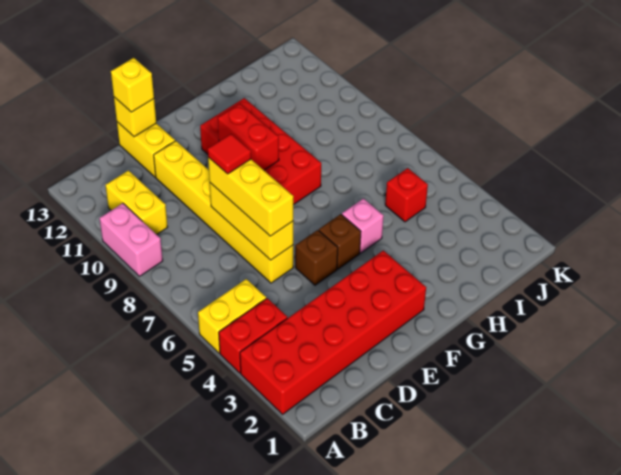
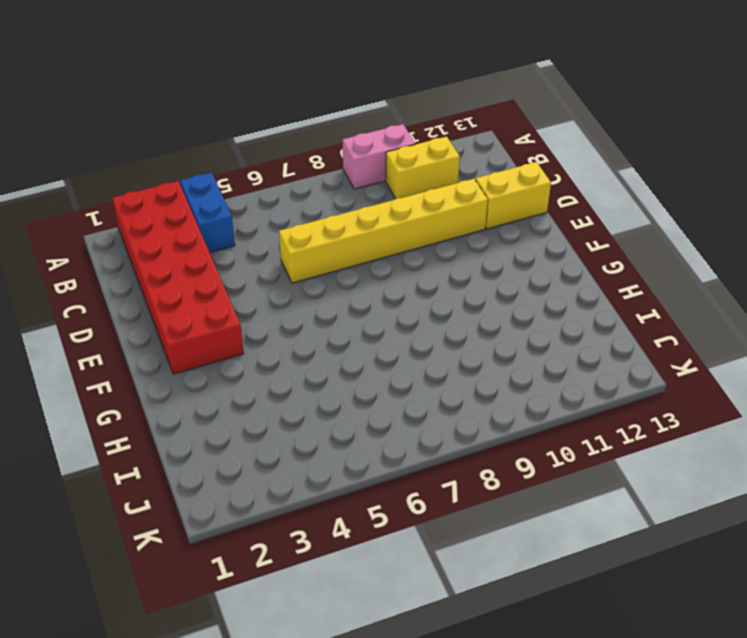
blue brick A4:B4 level 1 -> red brick A4:B4 level 1
none -> yellow brick A5:B5 level 1
none -> brown brick E5 level 1
none -> brown brick F5 level 1

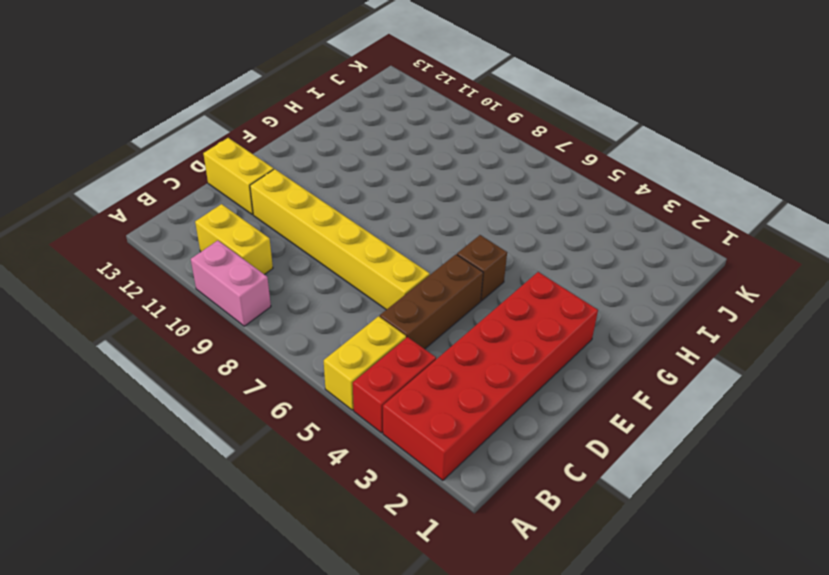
brown brick C5:E5 level 1 -> brown brick E5 level 1
none -> red brick F8:G11 level 1
none -> pink brick G5 level 1
none -> red brick I5 level 1

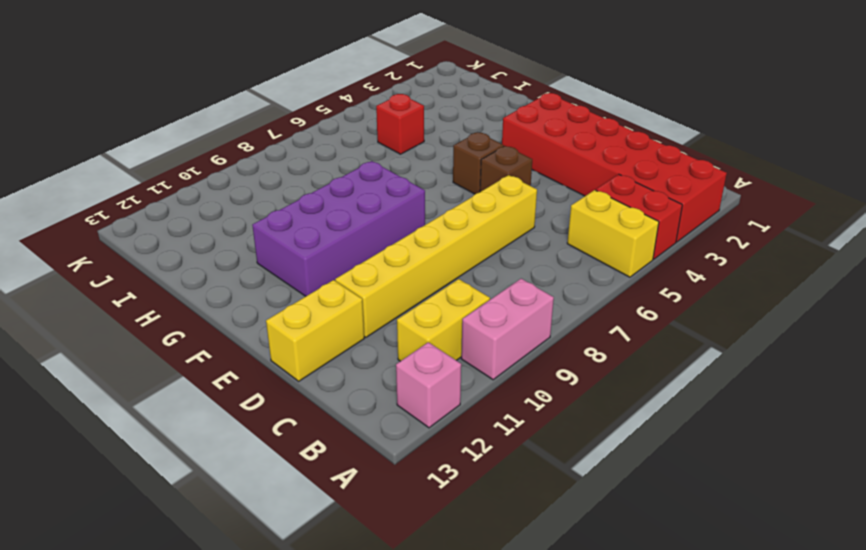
pink brick A12 level 1 -> pink brick G5 level 1
purple brick F8:G11 level 1 -> red brick F8:G11 level 1
none -> yellow brick D6:D8 level 2
none -> yellow brick D13 level 2
none -> red brick F9:F10 level 2

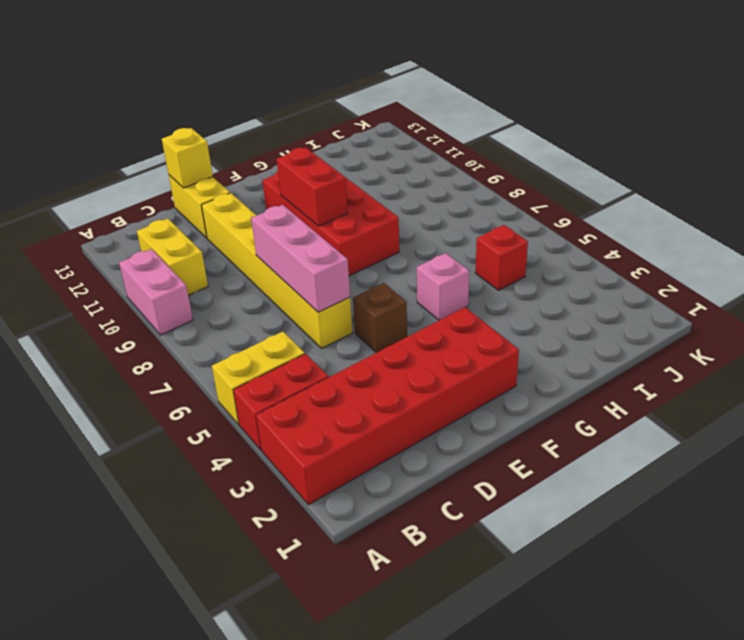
pink brick D6:D8 level 2 -> yellow brick D6:D8 level 2
none -> brown brick F5 level 1
none -> yellow brick D6:D8 level 3
none -> yellow brick D13 level 3

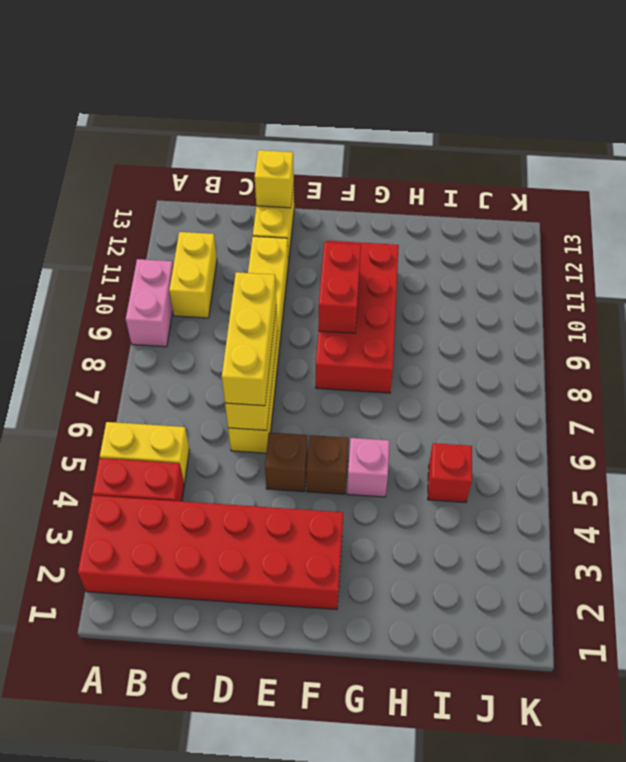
none -> yellow brick D13 level 3
none -> red tile D8 level 4

